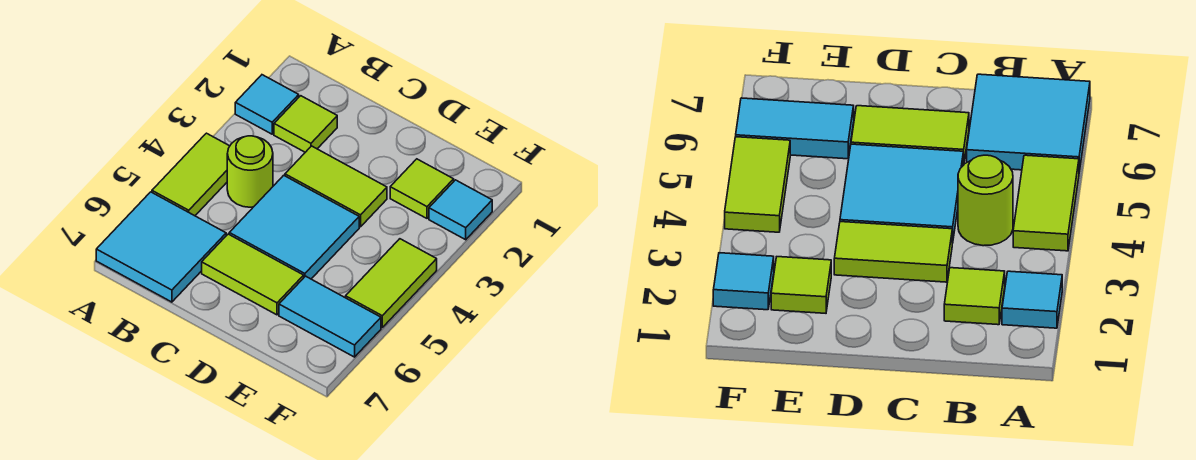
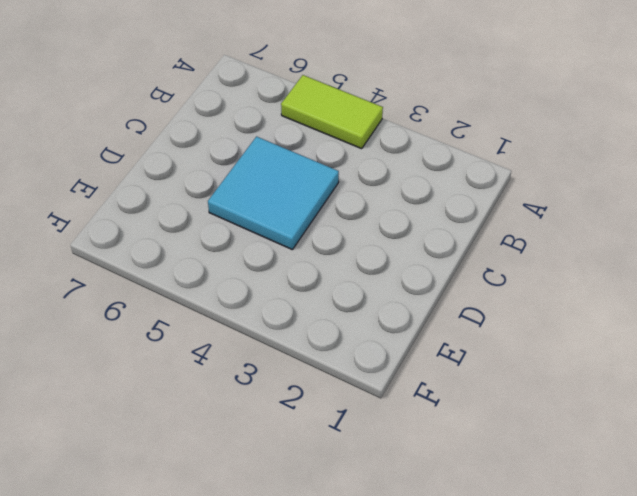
none -> cyan tile A2 level 1
none -> cyan tile A6:B7 level 1
none -> lime tile B2 level 1

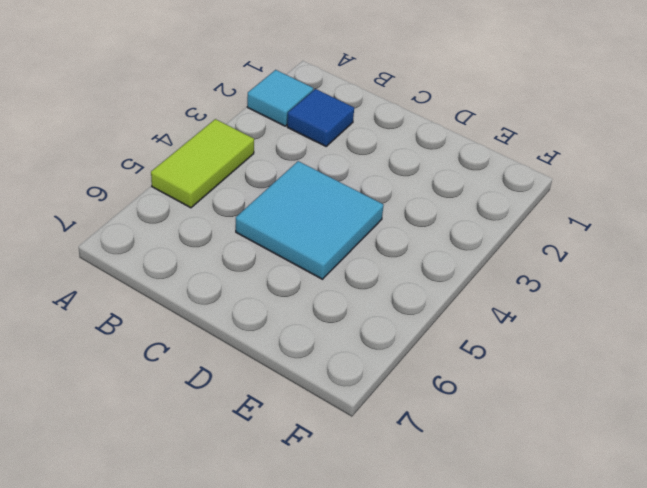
blue tile B2 level 1 -> lime tile B2 level 1
none -> cyan tile A6:B7 level 1
none -> lime round brick B4 level 1
none -> lime tile C3:D3 level 1

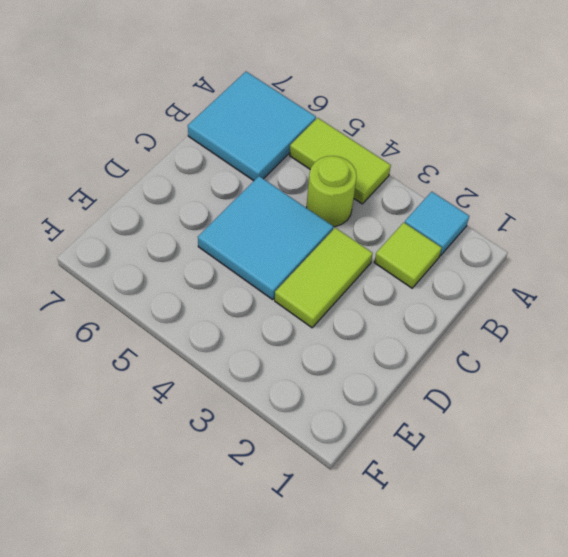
none -> lime tile C6:D6 level 1
none -> lime tile E2 level 1
none -> cyan tile E6:F6 level 1

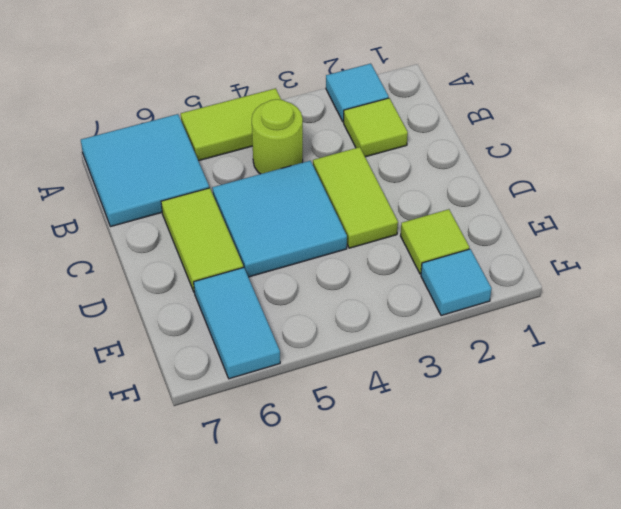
none -> lime tile F4:F5 level 1

